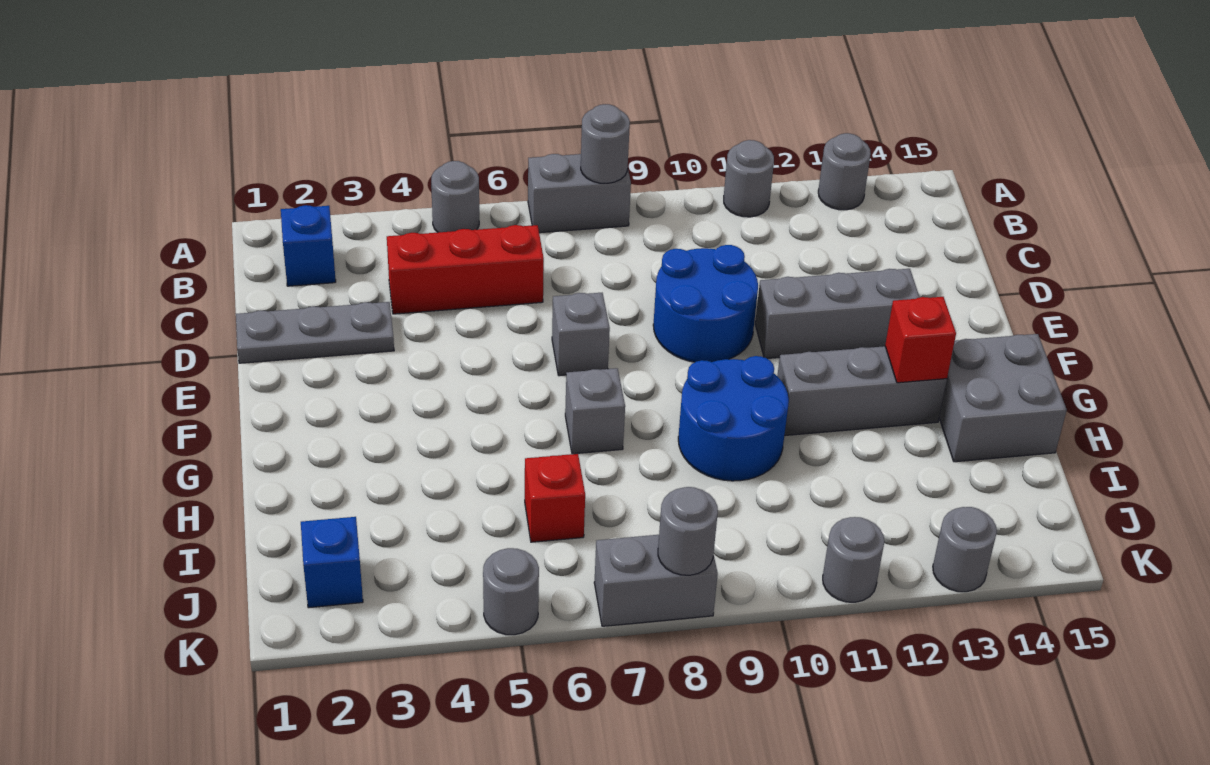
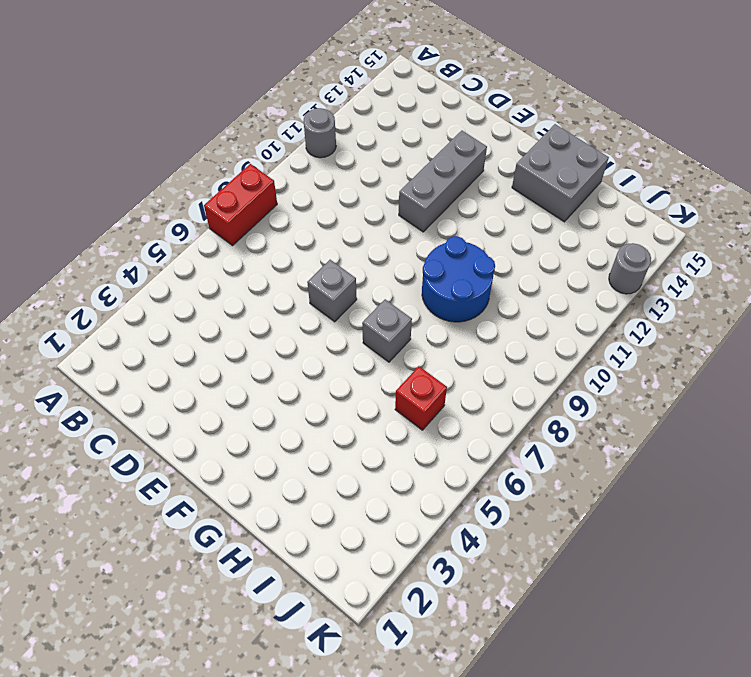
red brick A7:A8 level 1 -> grey brick A7:A8 level 1
none -> grey round brick A5 level 1
none -> grey round brick A13 level 1
none -> blue brick B2 level 1

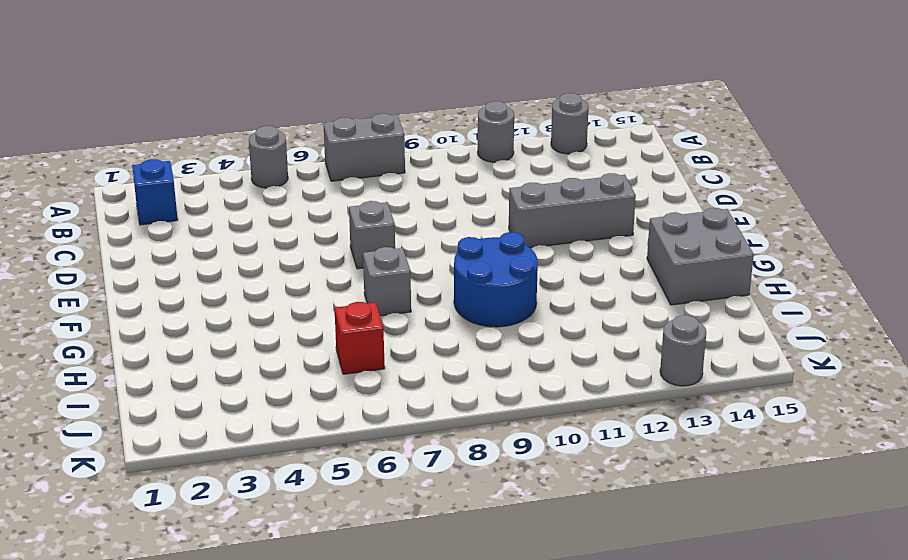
none -> red brick C4:C6 level 1
none -> grey plate D1:D3 level 1
none -> blue round brick D9:E10 level 1

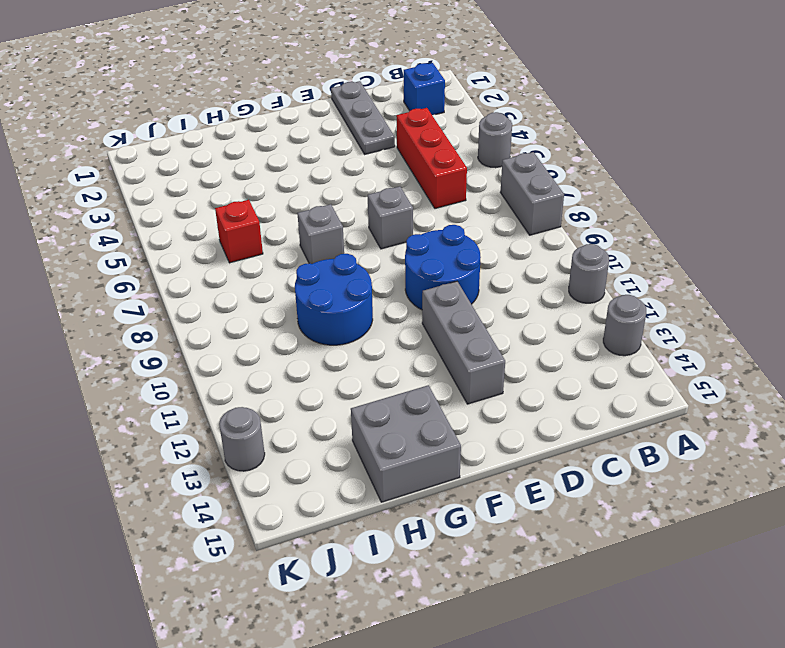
none -> grey brick G11:G13 level 1
none -> blue brick J2 level 1
none -> grey round brick K5 level 1

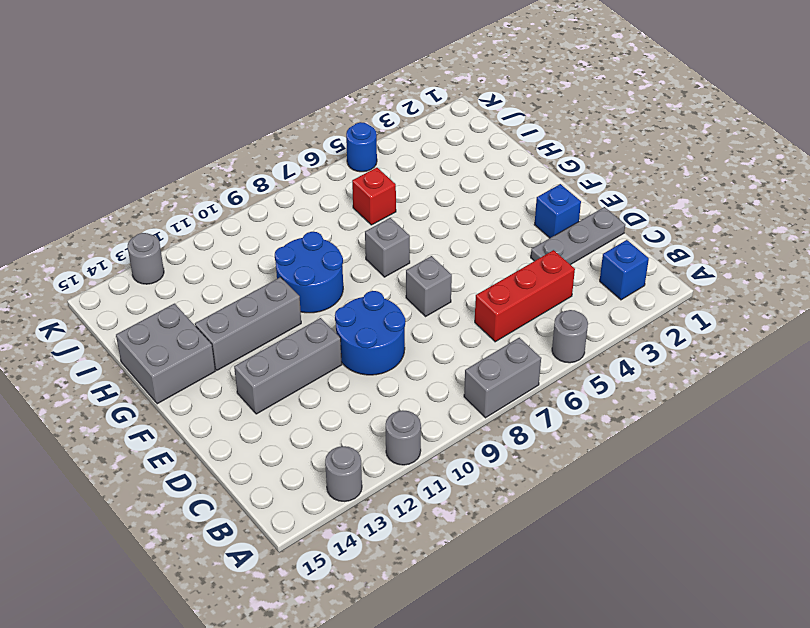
blue brick E2 level 1 -> blue brick J2 level 1
blue round brick K5 level 1 -> grey round brick K5 level 1
none -> grey brick K7:K8 level 1
none -> grey round brick K11 level 1
none -> grey round brick A8 level 2

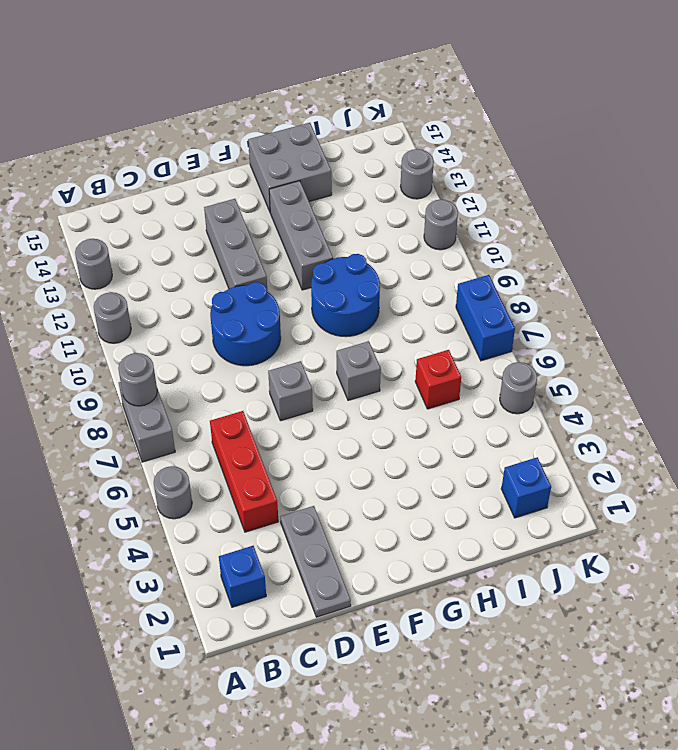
blue brick K7:K8 level 1 -> grey brick K7:K8 level 1
none -> red brick G13 level 2
none -> grey round brick K8 level 2

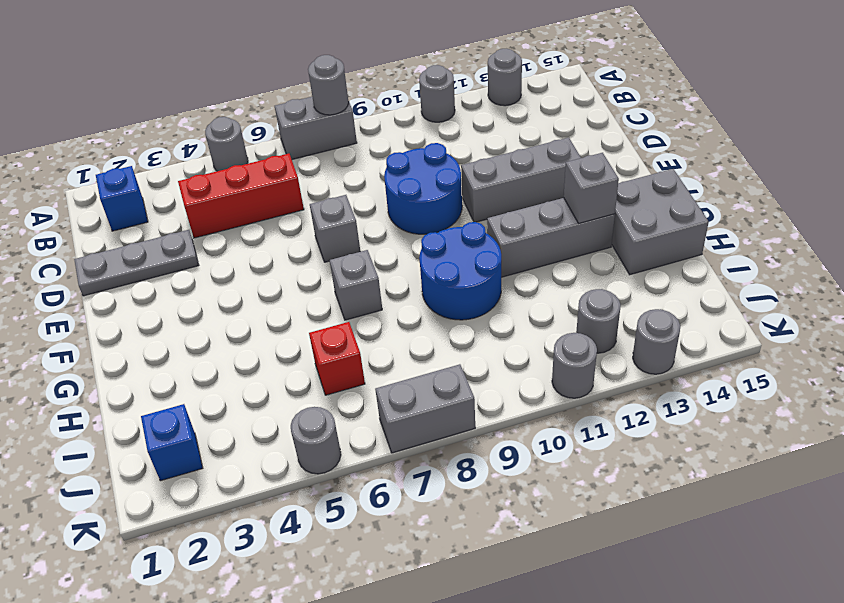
grey brick G13 level 2 -> red brick G13 level 2
grey round brick J12 level 1 -> grey round brick K8 level 2

